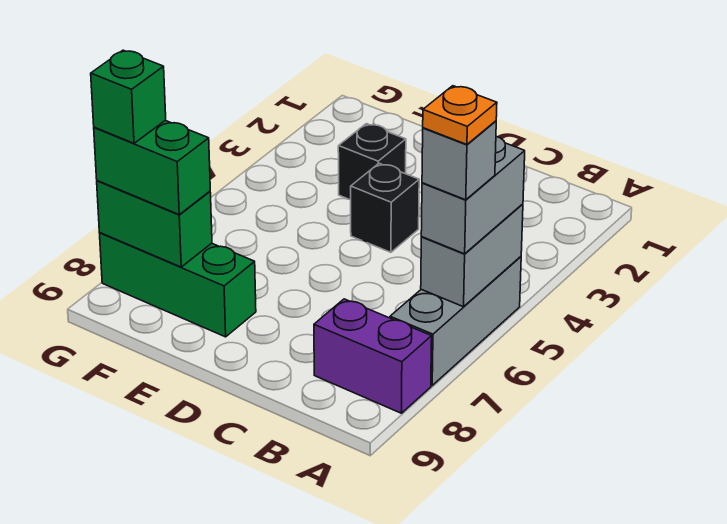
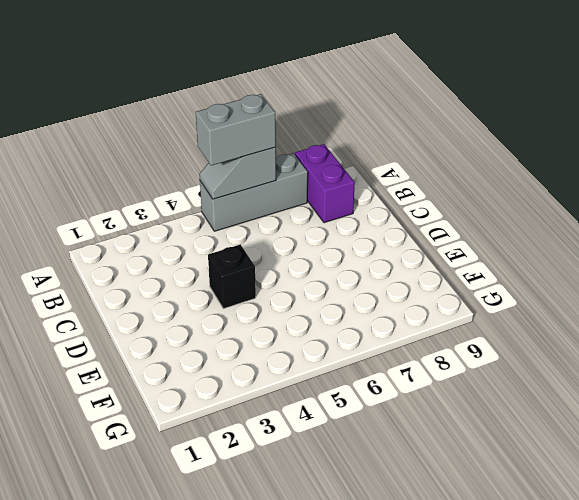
grey slope A5:A6 level 2 top 6 -> grey brick A5:A6 level 2
none -> black brick E3 level 1
none -> green brick E8:G8 level 1
none -> green brick F8:G8 level 2

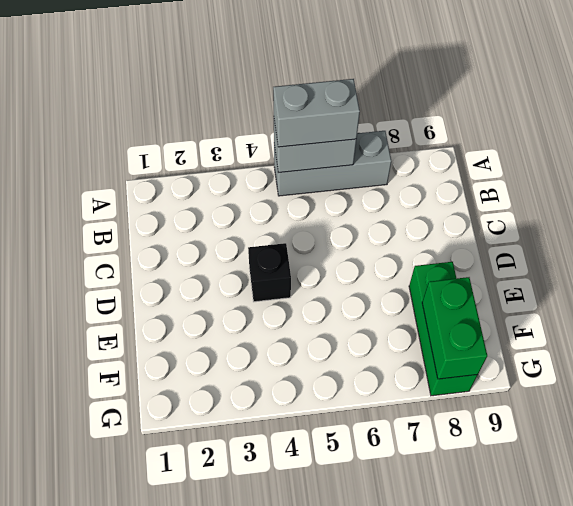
none -> purple brick A8:B8 level 1
none -> black brick E3 level 1
none -> green brick F8:G8 level 3

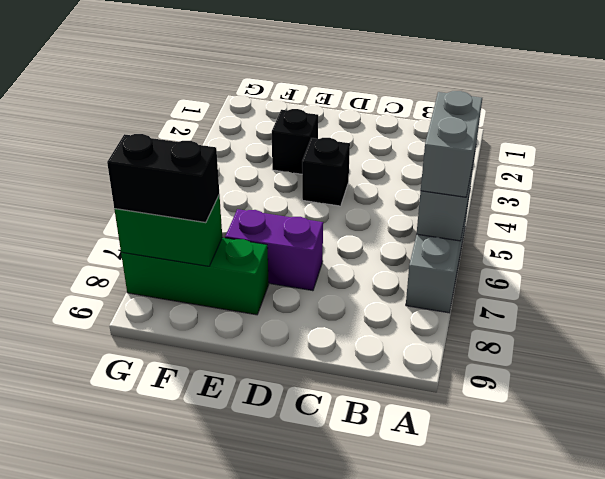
purple brick D7:E7 level 1 -> purple brick A8:B8 level 1
black brick F8:G8 level 3 -> green brick F8:G8 level 3
none -> grey brick A6 level 4
none -> green brick G8 level 4
none -> orange plate A6 level 5

